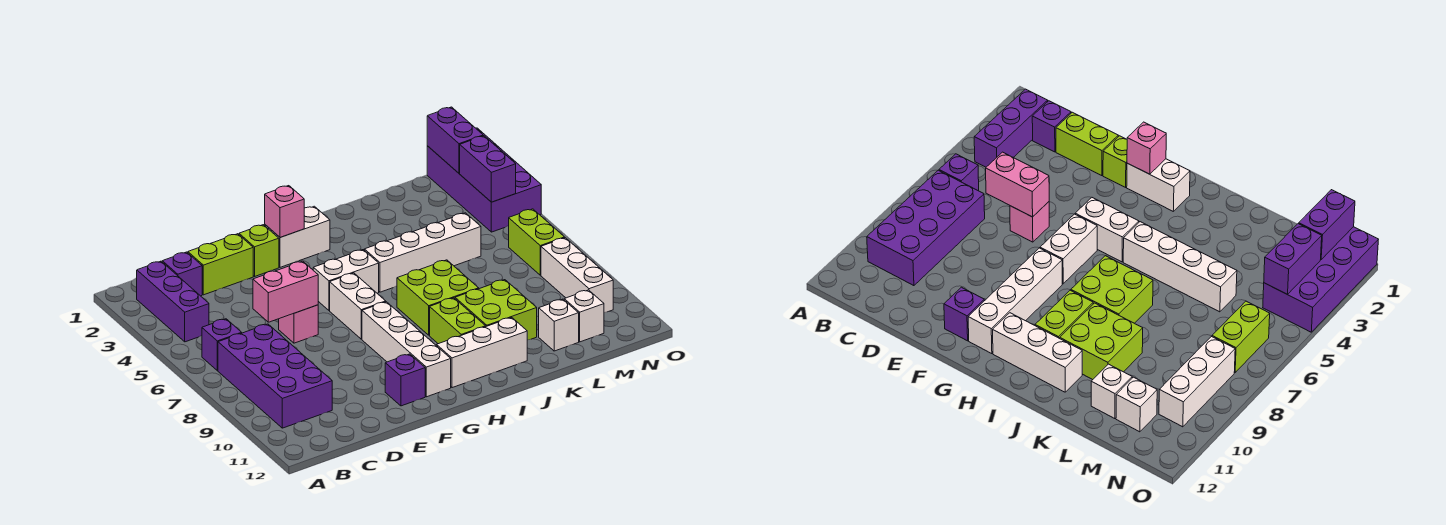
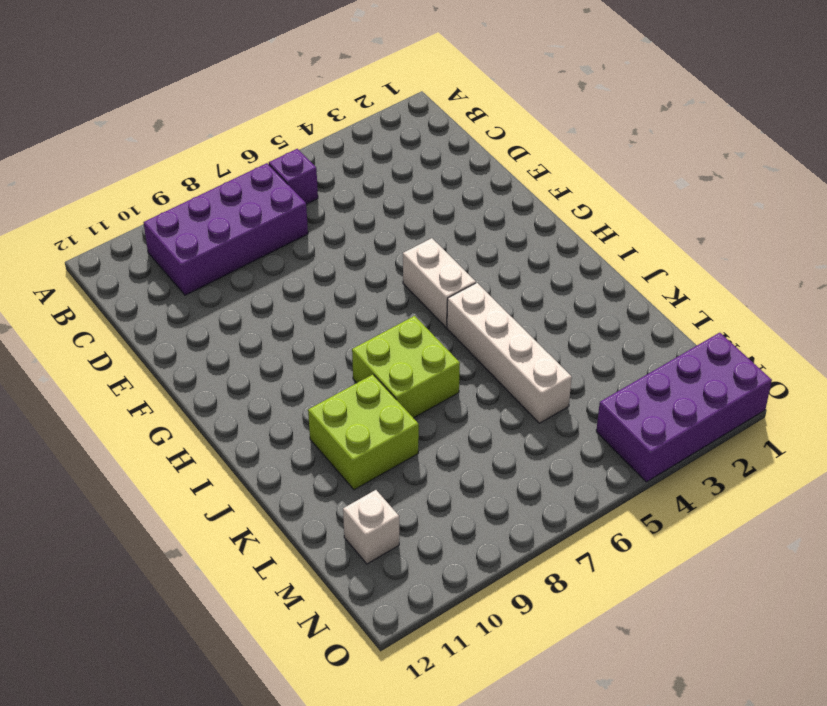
none -> purple brick B2:B4 level 1
none -> purple brick C2 level 1
none -> lime brick D2:E2 level 1

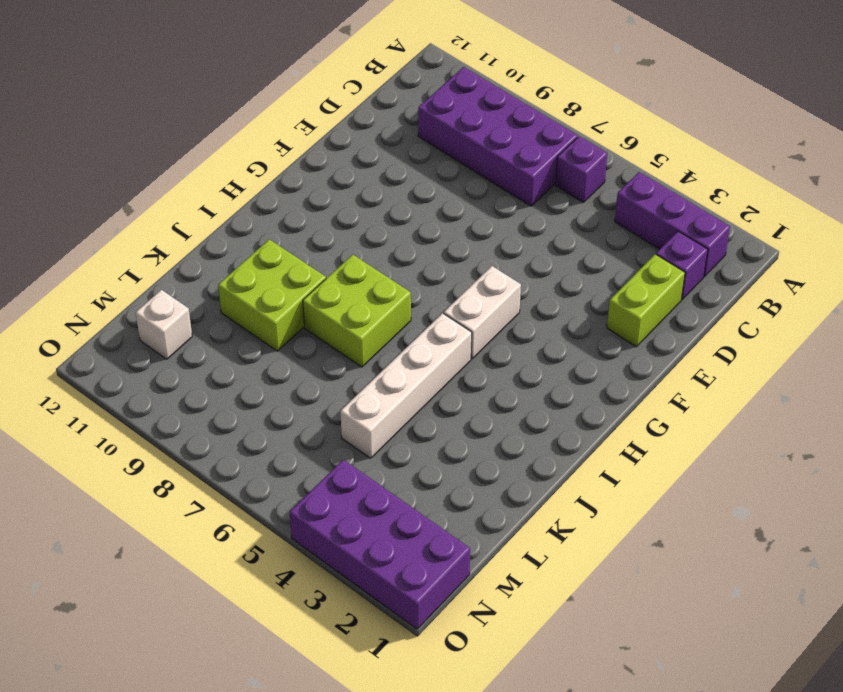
none -> pink brick E6 level 1
none -> lime brick F2 level 1
none -> purple brick F11 level 1

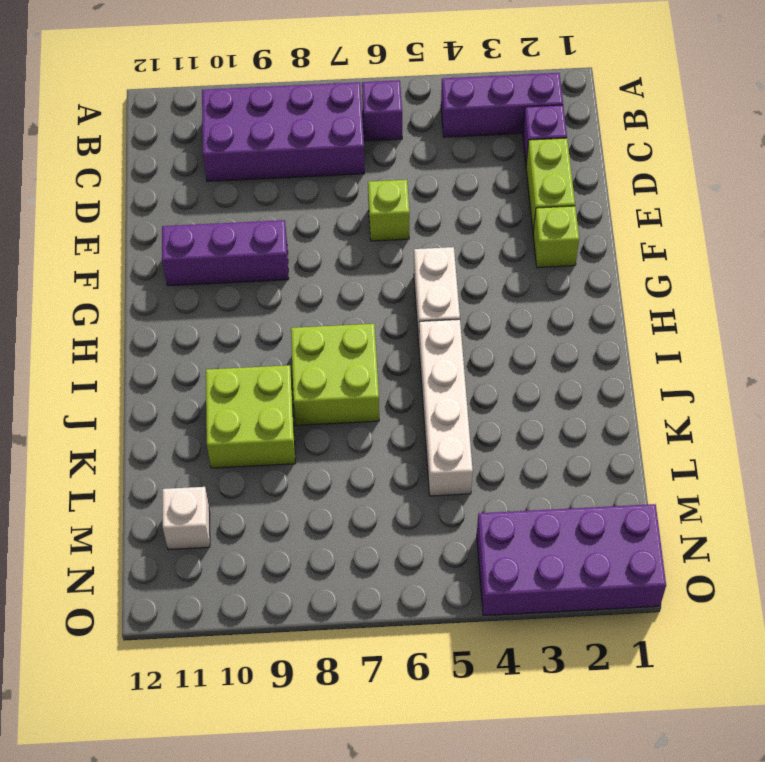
lime brick E6 level 1 -> pink brick E6 level 1
purple brick F9:F11 level 1 -> purple brick F11 level 1
none -> white brick G2:H2 level 1
none -> white brick G6:G7 level 1
none -> white brick G8:G11 level 1

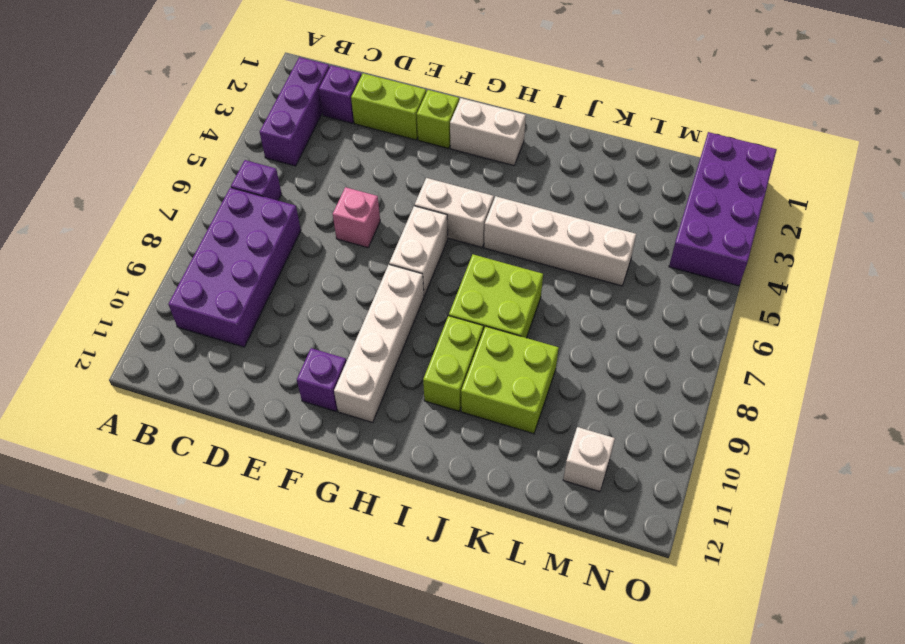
none -> white brick H11:J11 level 1
none -> white brick L11 level 1
none -> lime brick N6:N7 level 1

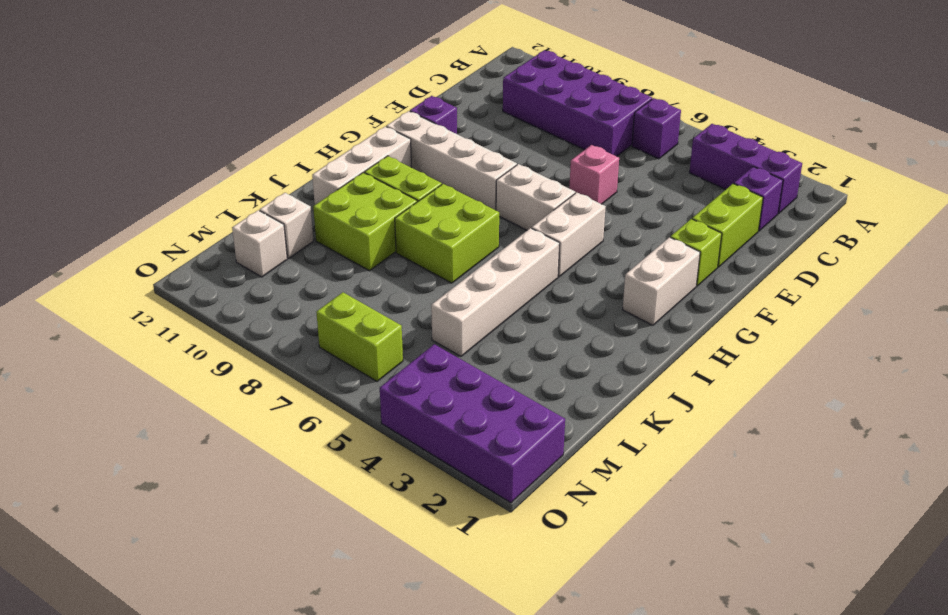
none -> white brick N8:N10 level 1
none -> pink brick D6:E6 level 2
none -> pink brick G2 level 2

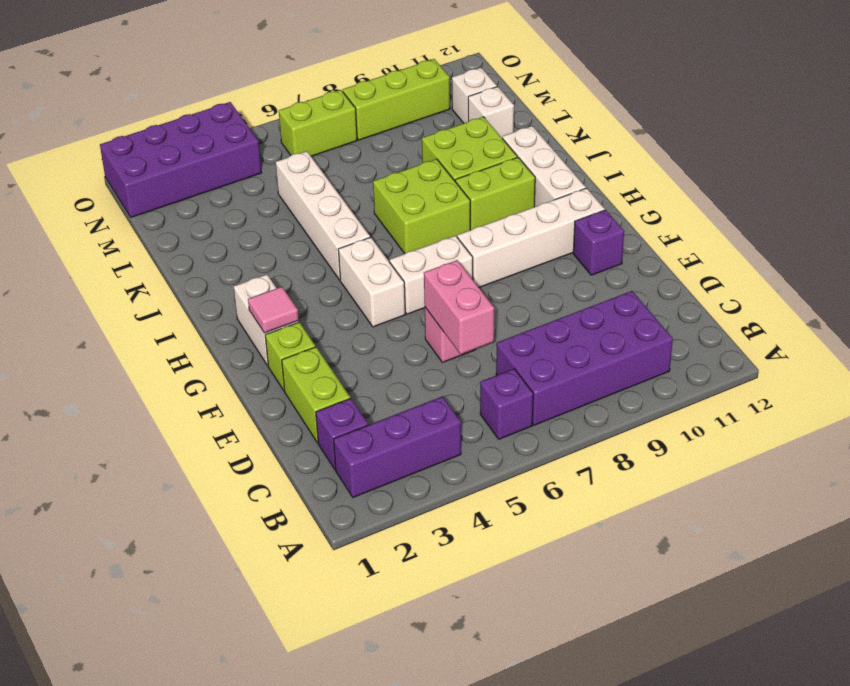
pink tile G2 level 2 -> pink brick G2 level 2
lime brick N8:N10 level 1 -> white brick N8:N10 level 1
none -> purple brick N1:N2 level 2
none -> purple brick N3:N4 level 2

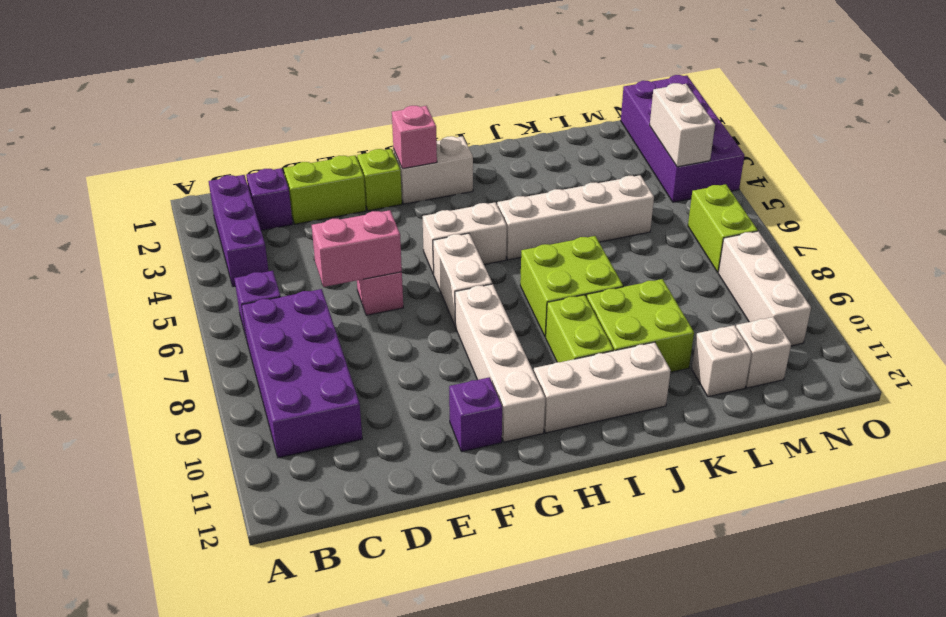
white brick N3:N4 level 2 -> purple brick N3:N4 level 2
none -> purple brick N1:N2 level 2

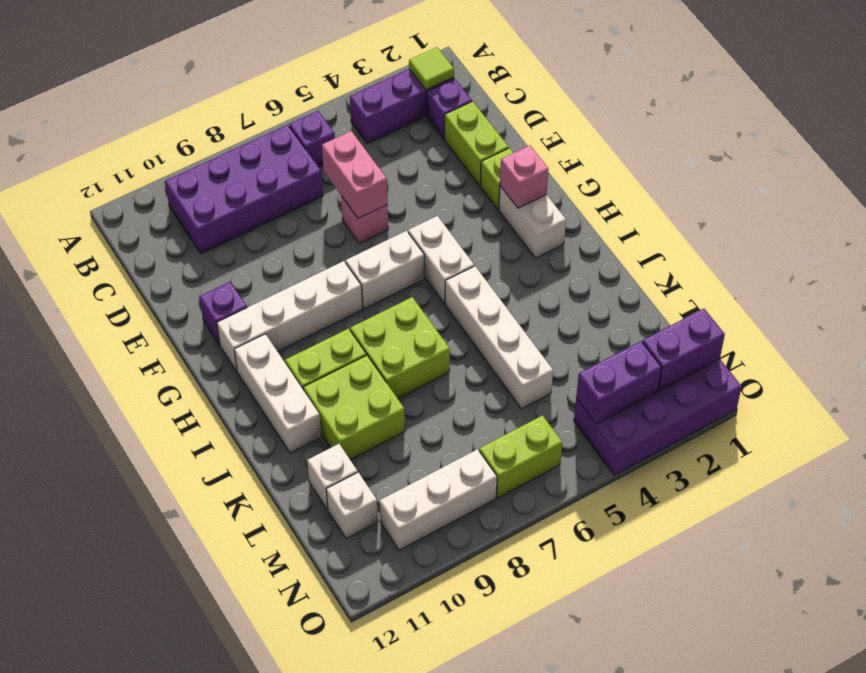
lime tile B2 level 2 -> none

